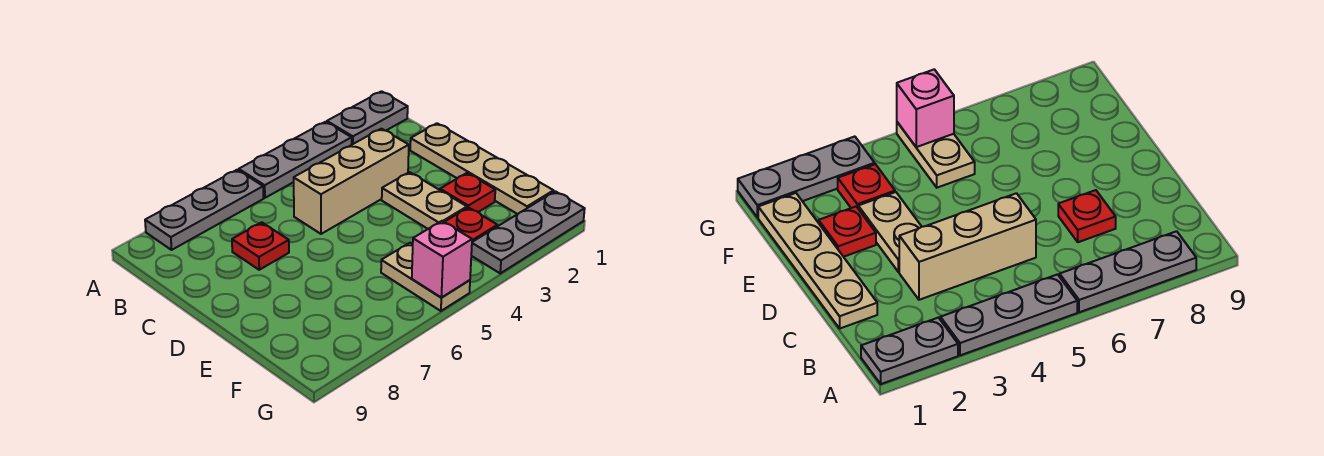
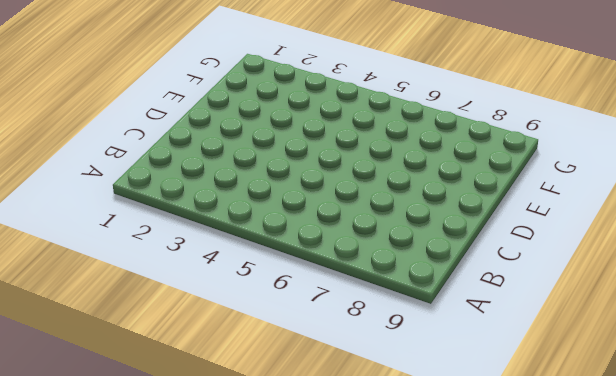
none -> grey plate A1:A2 level 1
none -> grey plate A3:A5 level 1
none -> grey plate A6:A8 level 1

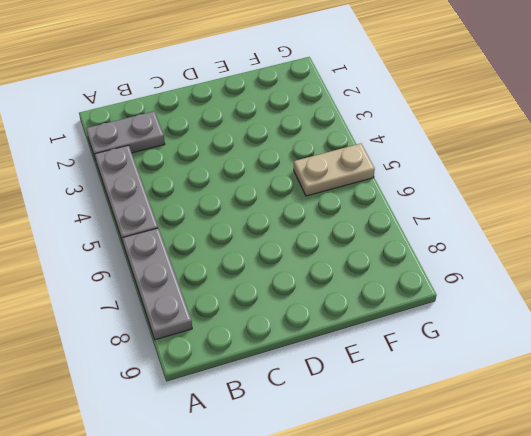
grey plate A2:B2 level 1 -> grey plate A1:A2 level 1
none -> tan plate C1:F1 level 1
none -> tan brick C3:C5 level 1
none -> red plate C7 level 1

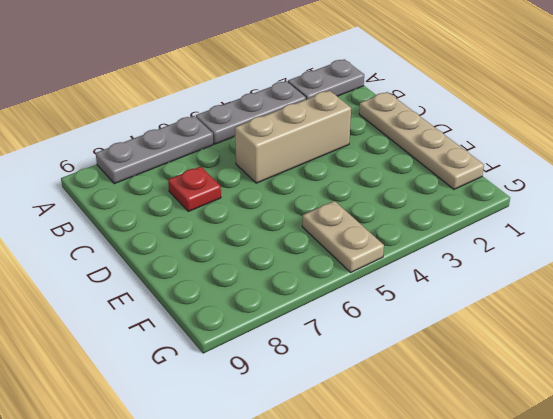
none -> tan plate D3:E3 level 1
none -> red plate E2 level 1
none -> red plate F3 level 1

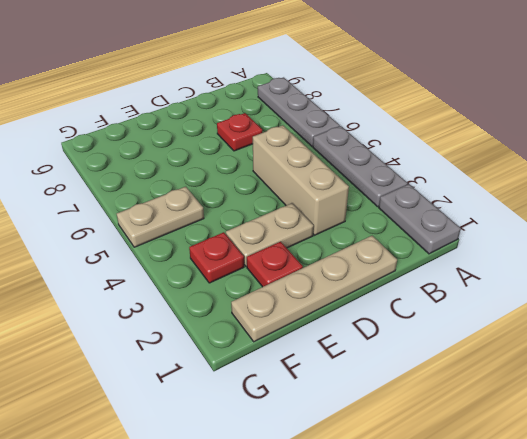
none -> grey plate G1:G3 level 1
none -> pink brick G5 level 2

